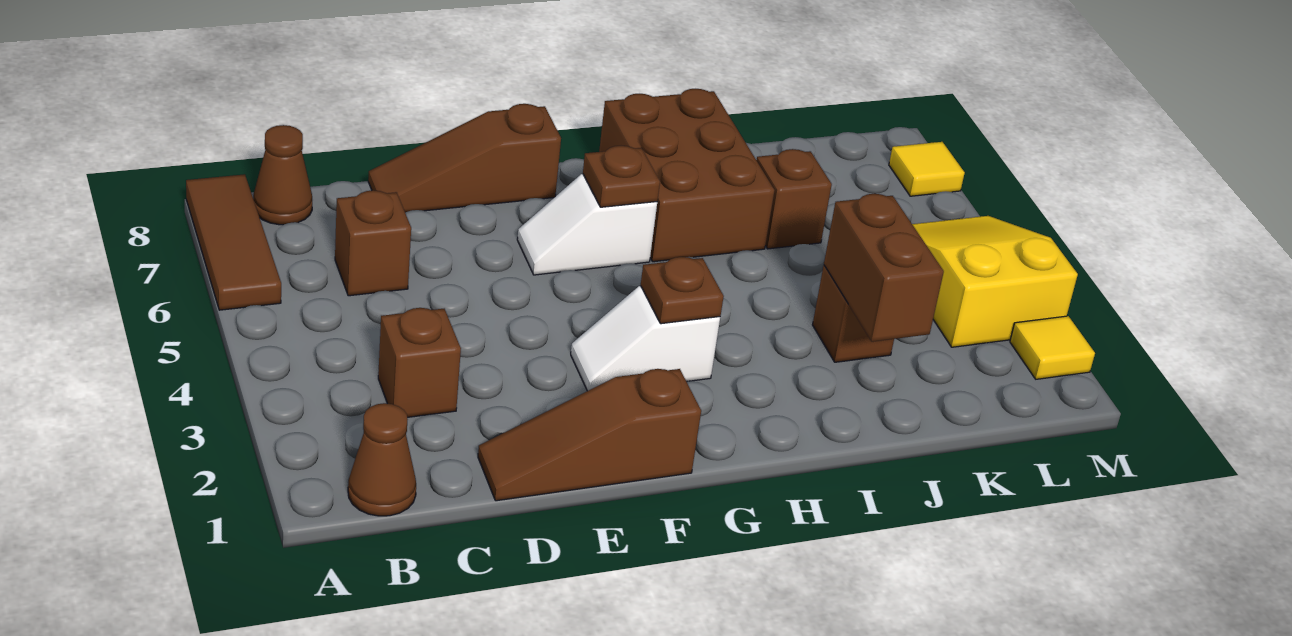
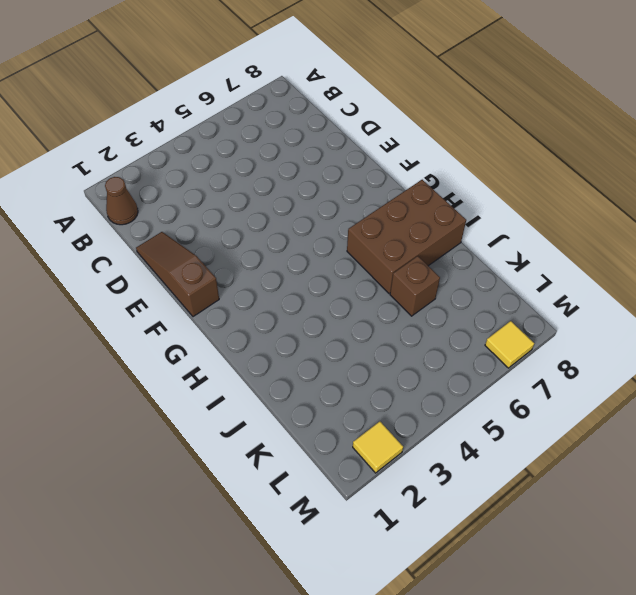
none -> brown tile A6:A8 level 1
none -> brown cone B8 level 1
none -> brown brick C3 level 1

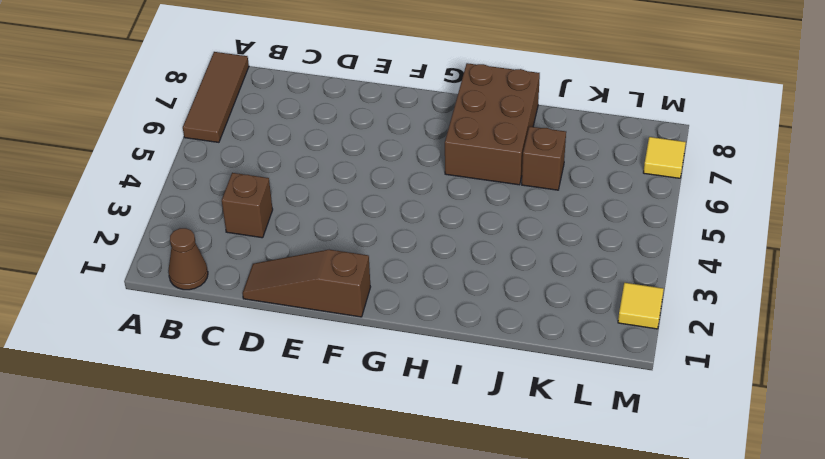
none -> brown cone B8 level 1
none -> brown brick C6 level 1
none -> brown slope D8:F8 level 1 top F

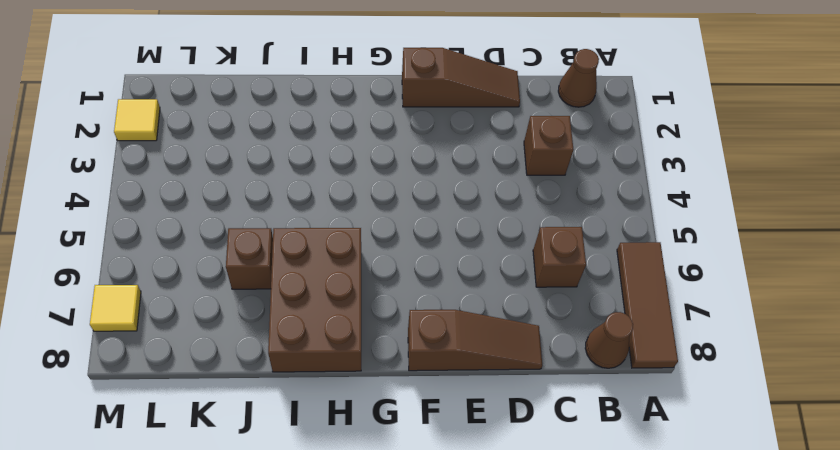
none -> white slope F3:G3 level 1 top G
none -> white slope F6:G6 level 1 top G
none -> brown brick J3 level 1

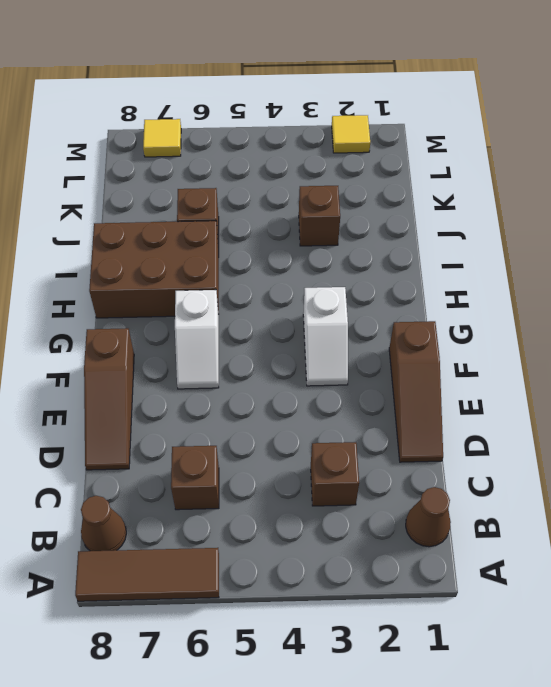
none -> yellow slope L3:M5 level 1 top 3
none -> brown plate G3 level 2
none -> brown plate G6 level 2

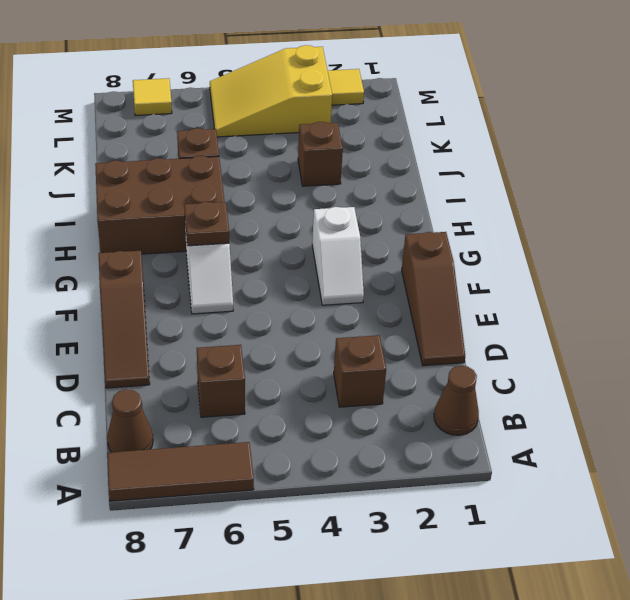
none -> brown plate G3 level 2
none -> brown brick J2:J3 level 2

